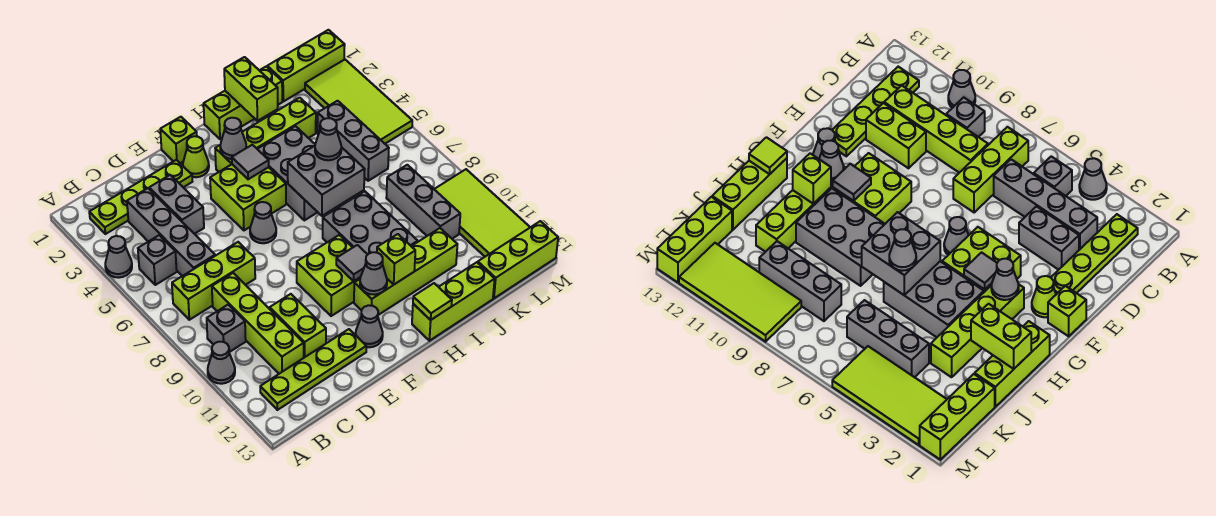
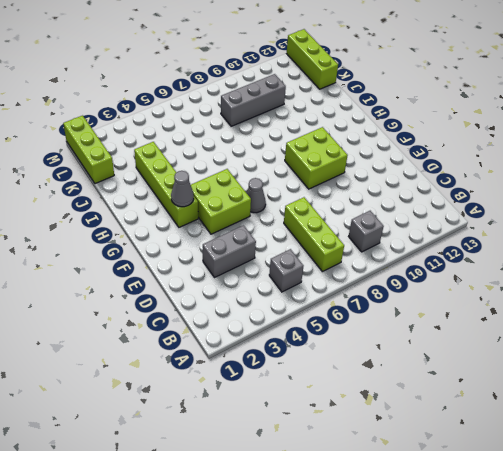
none -> grey cone A4 level 1
none -> grey cone A10 level 1
none -> lime plate B2:E2 level 1
none -> lime plate B12:E12 level 1

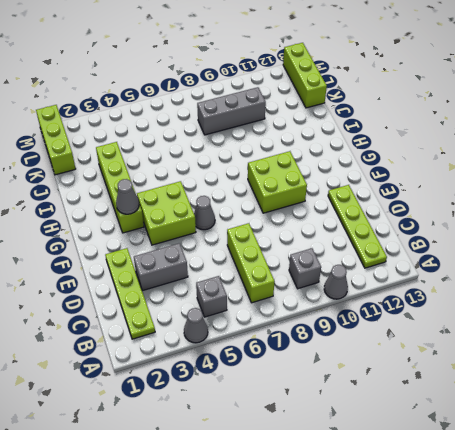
none -> grey brick C3:C6 level 1
none -> lime brick C8:C11 level 1
none -> lime brick D10:D11 level 1
none -> lime brick F1 level 1

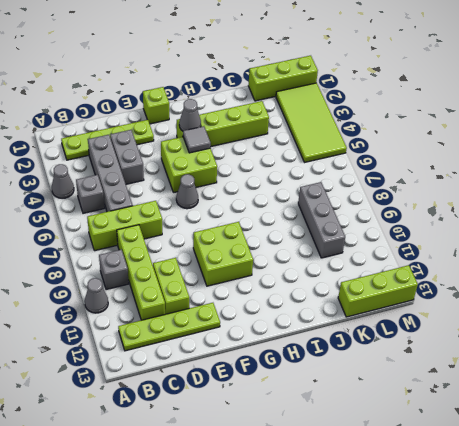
none -> lime cone F2 level 1
none -> grey cone F12 level 1
none -> lime brick G11:J11 level 1
none -> lime brick H1:J1 level 1

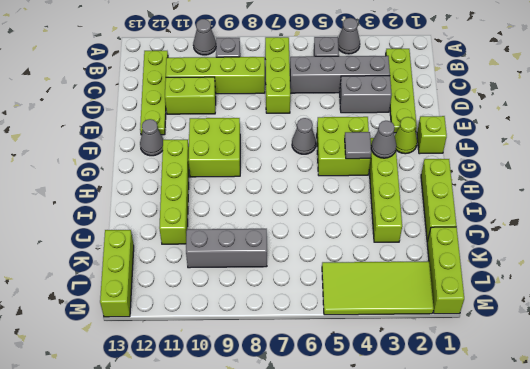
none -> grey brick H4:I6 level 1
none -> grey brick H8:I10 level 1
none -> lime brick H13:J13 level 1
none -> grey brick K4:K6 level 1

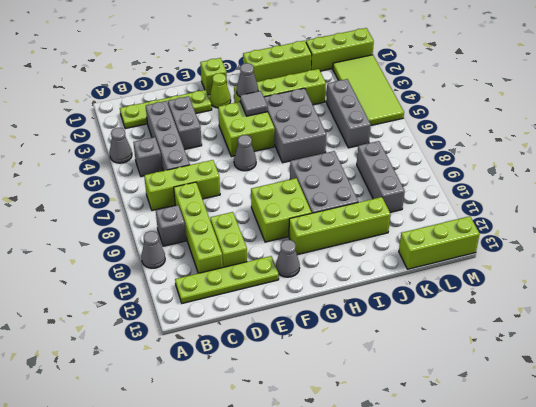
none -> lime brick H13:J13 level 1
none -> lime tile L9:M12 level 1
none -> grey tile G10 level 2
none -> grey cone G11 level 2

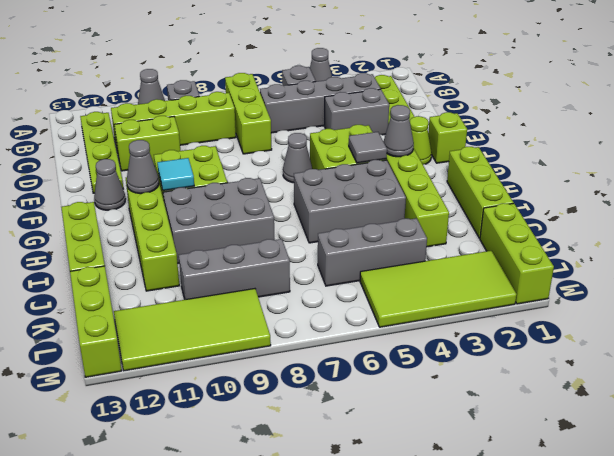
cyan tile G10 level 2 -> grey tile G10 level 2
none -> grey brick H6:I7 level 2
none -> lime brick H11 level 2
none -> lime tile H13 level 2
none -> lime brick I1:I2 level 2

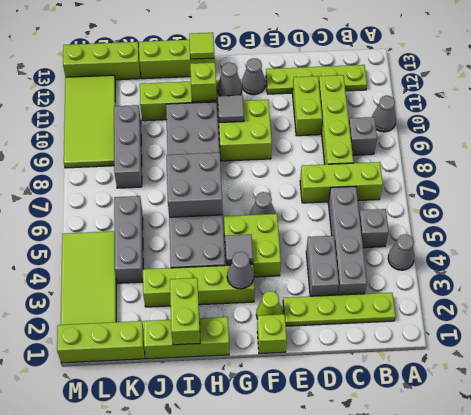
none -> grey cone I6 level 3

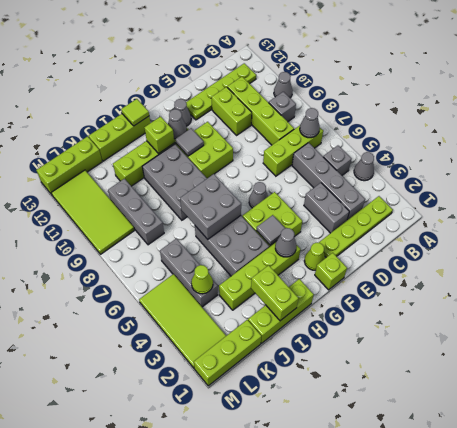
grey cone B7 level 2 -> grey cone I6 level 3
lime cone K4 level 2 -> none

